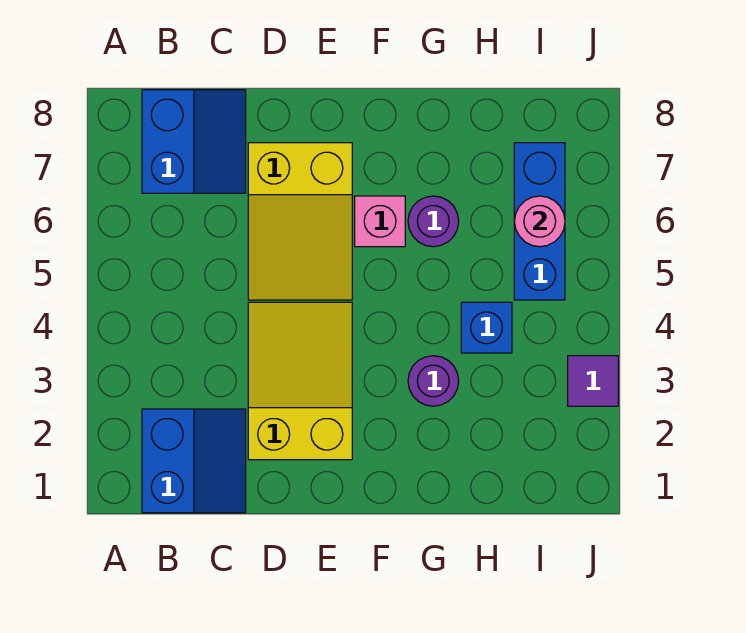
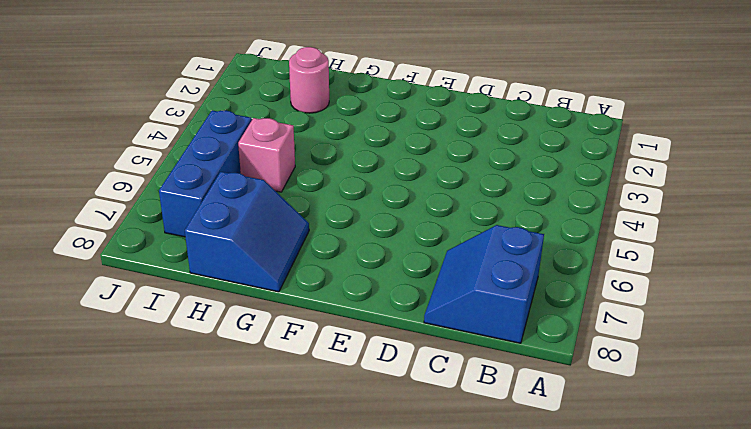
blue slope G7:H8 level 1 top H -> blue slope B1:C2 level 1 top B
pink round brick H2 level 1 -> pink round brick I6 level 2
pink brick H5 level 1 -> pink brick F6 level 1
none -> yellow slope D2:E4 level 1 top 2
none -> yellow slope D5:E7 level 1 top 7

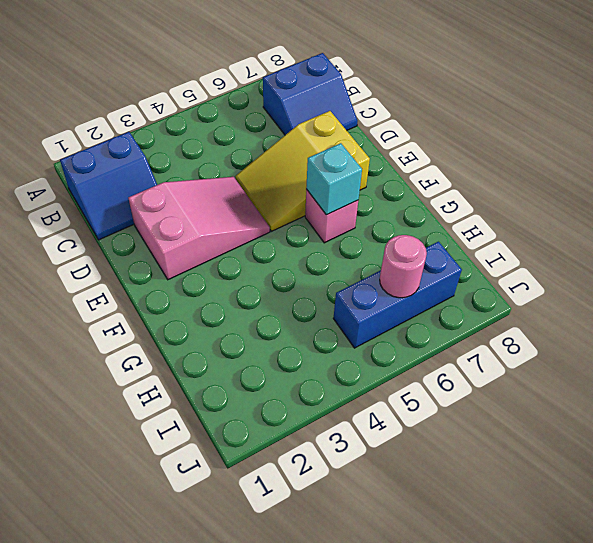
pink slope D2:E4 level 1 top 2 -> yellow slope D2:E4 level 1 top 2
cyan brick F6 level 2 -> none
none -> purple round brick G3 level 1
none -> purple round brick G6 level 1

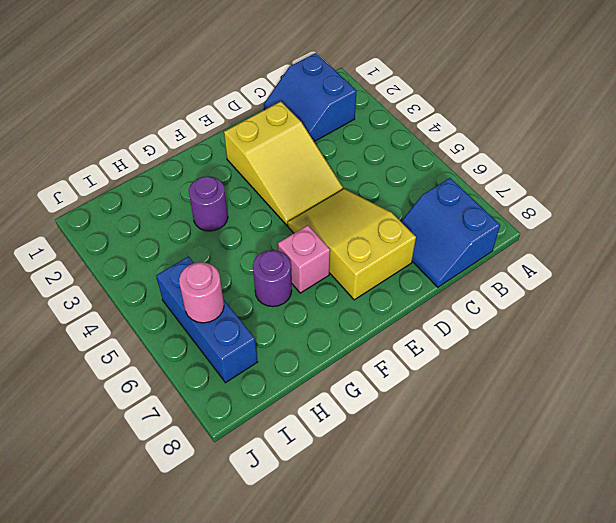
none -> blue brick H4 level 1
none -> purple tile J3 level 1

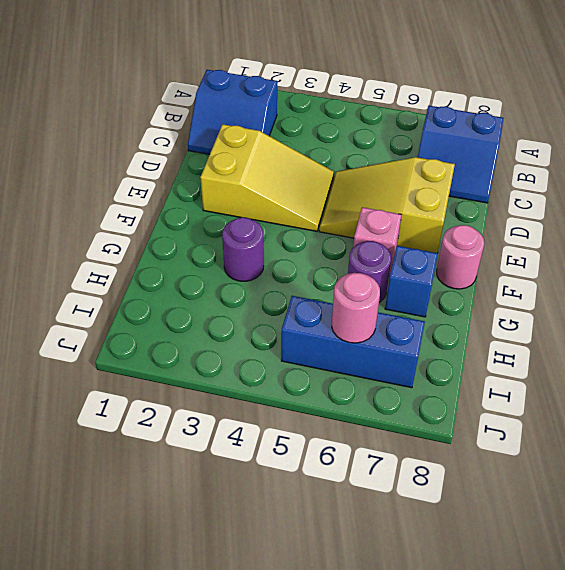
pink round brick F8 level 1 -> none
blue brick G7 level 1 -> blue brick H4 level 1
none -> purple tile J3 level 1

